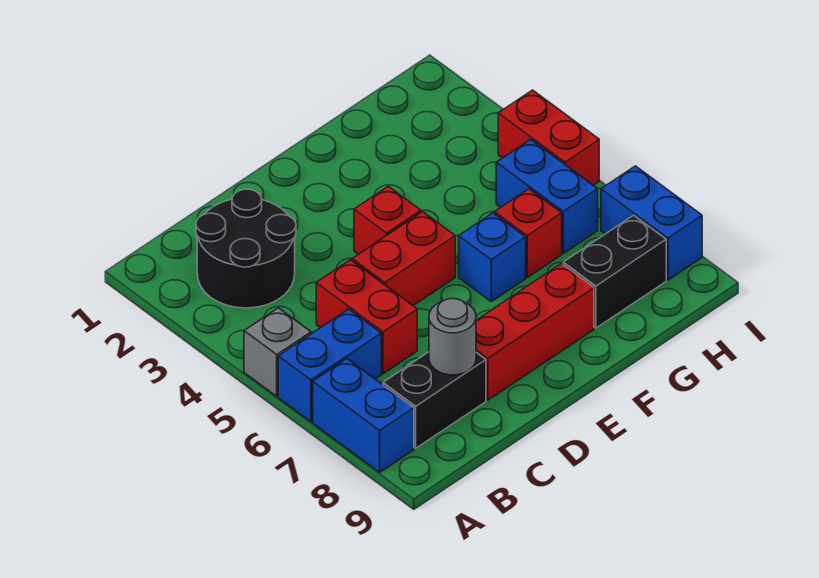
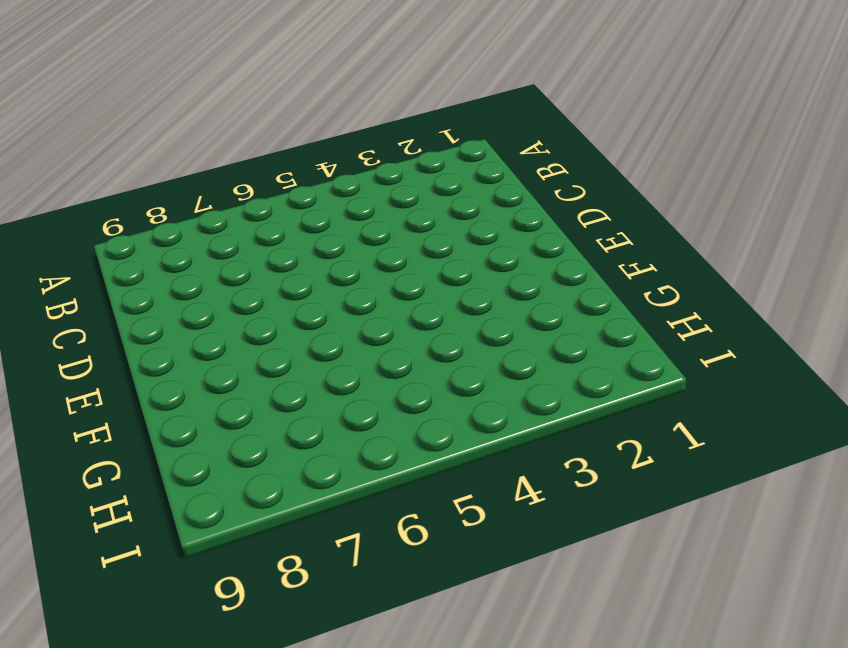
none -> grey brick A5 level 1
none -> blue brick A6:B6 level 1
none -> blue brick A7:A8 level 1

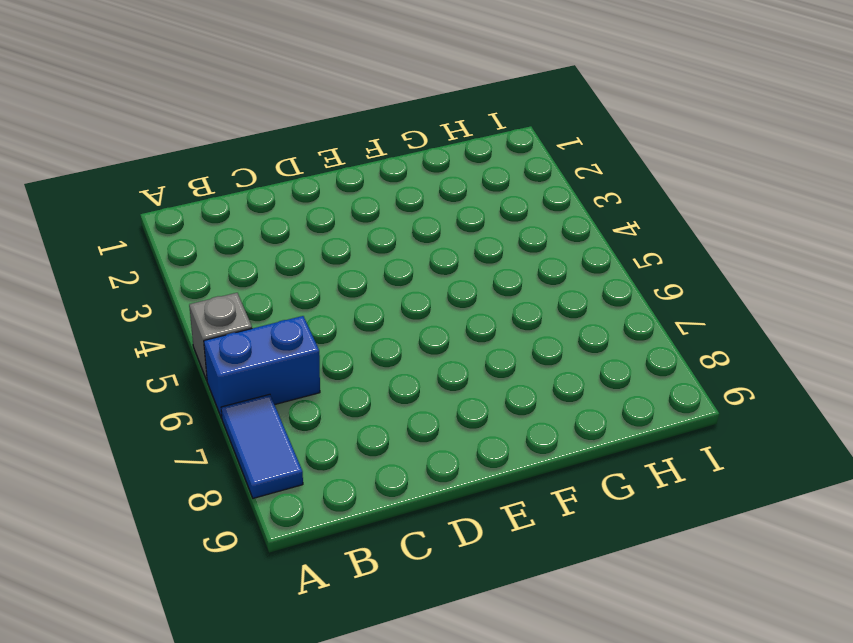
blue tile A7:A8 level 1 -> blue brick A7:A8 level 1
none -> black round brick B2:C3 level 1
none -> black brick B8:C8 level 1
none -> red brick C5:C6 level 1

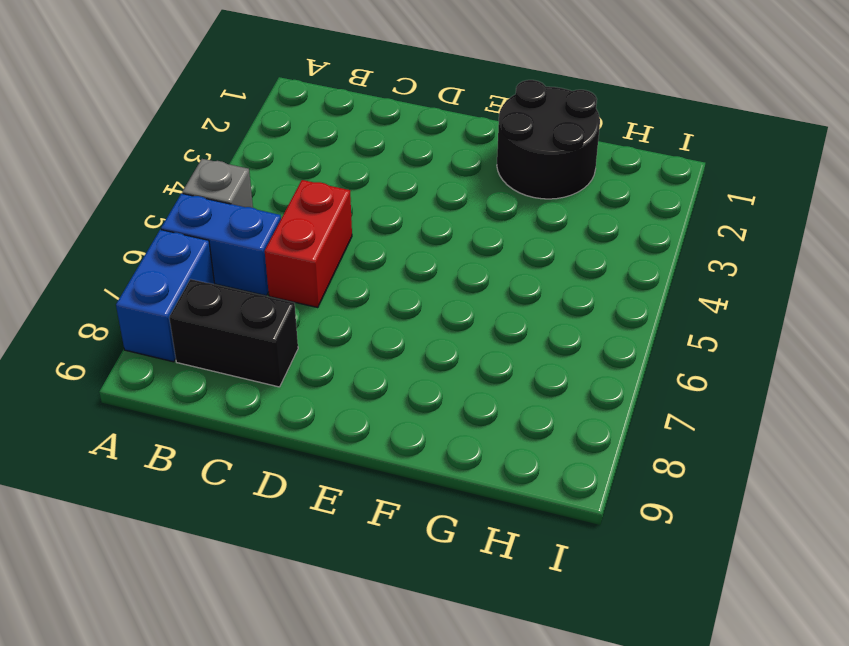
black round brick F1:G2 level 1 -> black round brick B2:C3 level 1
none -> red brick D5:E5 level 1
none -> red brick D8:F8 level 1
none -> red brick E4 level 1

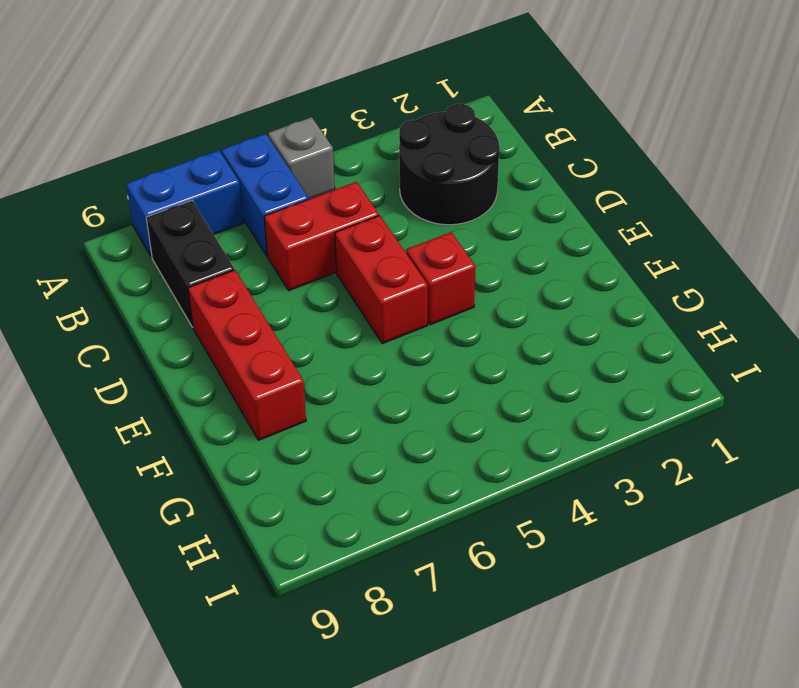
none -> blue brick F6 level 1
none -> red brick G6 level 1
none -> black brick G8:H8 level 1

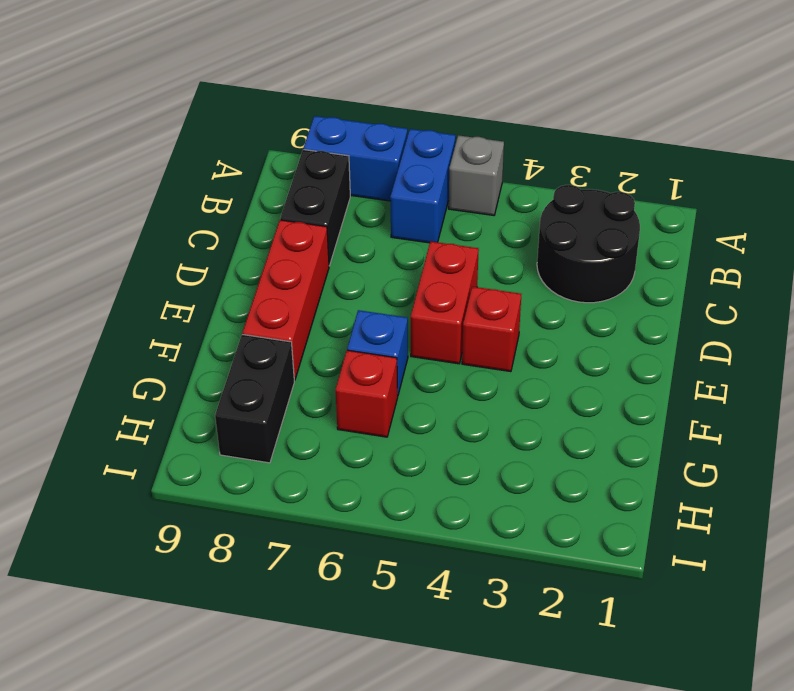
none -> red brick C5:C6 level 1
none -> blue brick H5:H6 level 1
none -> red brick I4:I5 level 1

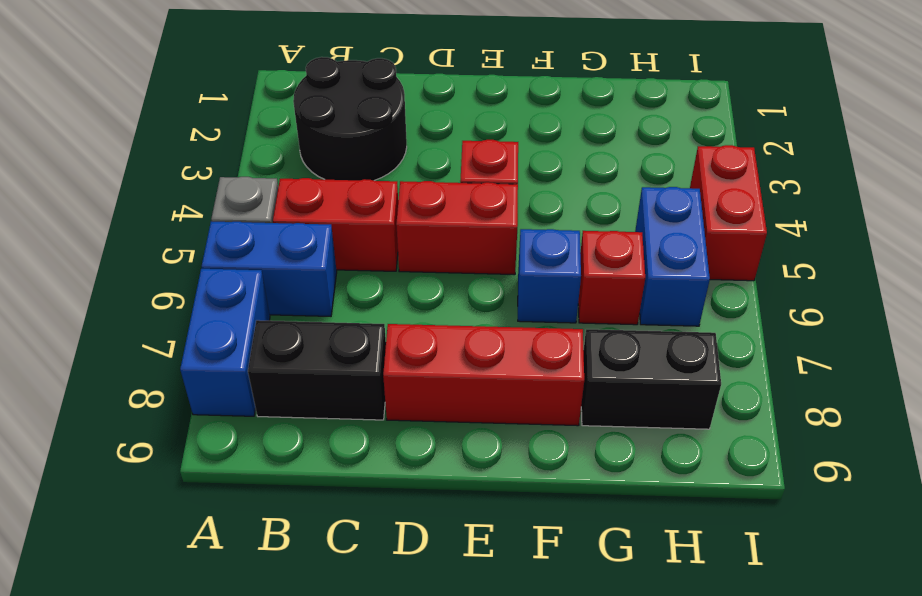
red brick B5:C5 level 1 -> red brick C5:C6 level 1
none -> blue brick I7:I8 level 1
none -> grey round brick C8 level 2

